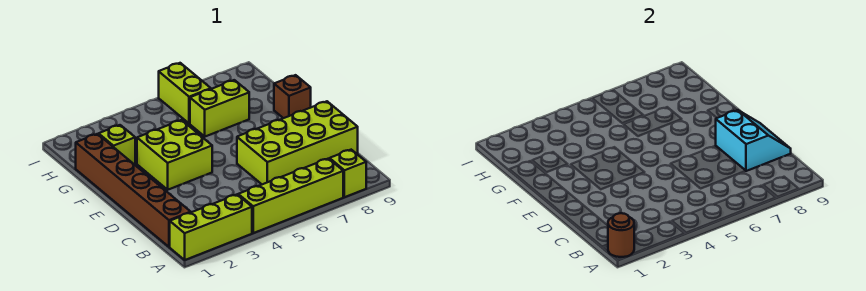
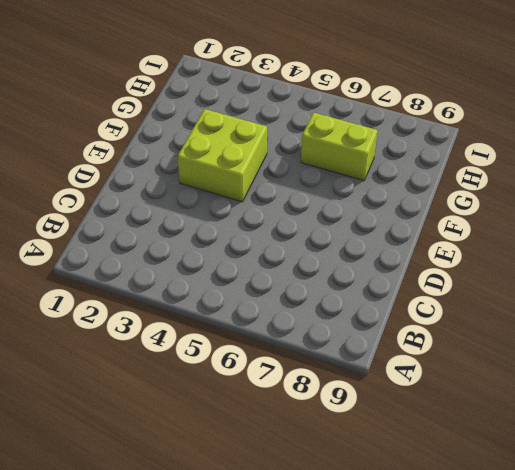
none -> lime brick A1:A3 level 1
none -> lime brick A4:A7 level 1
none -> lime brick A8 level 1

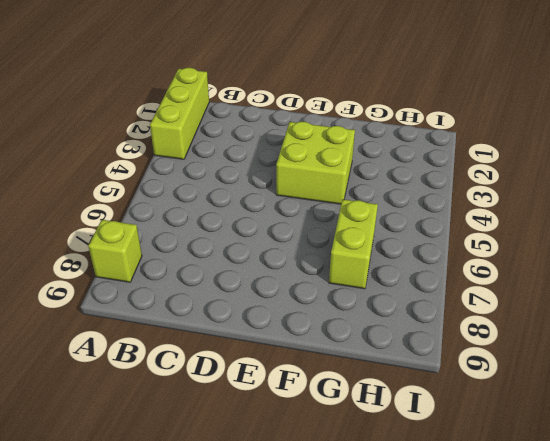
none -> lime brick A4:A7 level 1
none -> brown brick B1:G1 level 1
none -> lime brick C6:D9 level 1

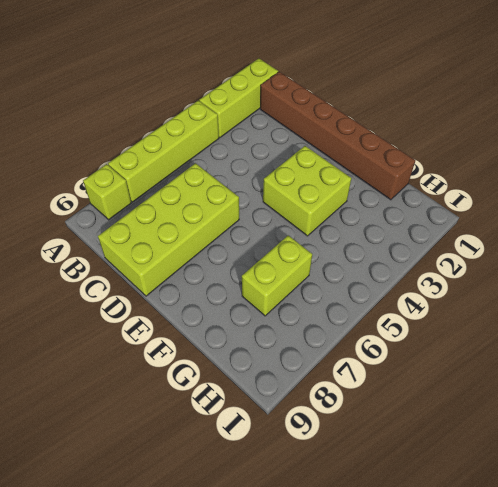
none -> brown brick F9 level 1
none -> lime brick G2 level 1
none -> lime brick H6:I6 level 1

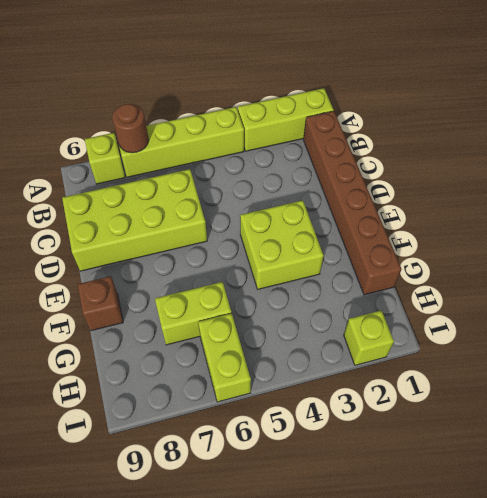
brown round brick A7 level 2 -> brown round brick A1 level 2
lime brick I2 level 1 -> lime brick G2 level 1
none -> cyan slope C8:D9 level 2 top 8

